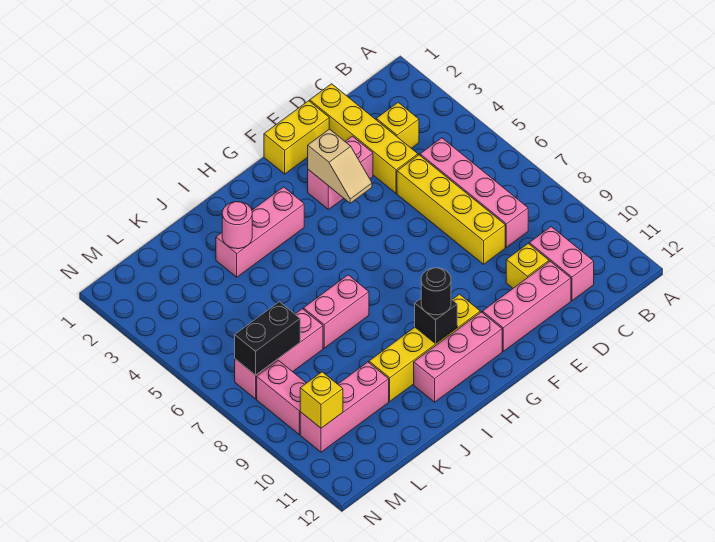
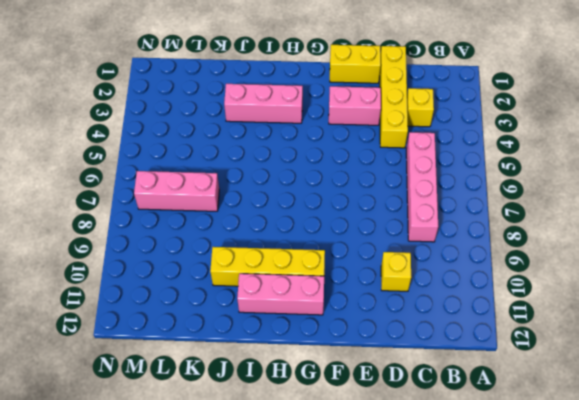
none -> pink brick C10:C11 level 1
none -> yellow brick D5:D8 level 1
none -> pink brick D11:F11 level 1

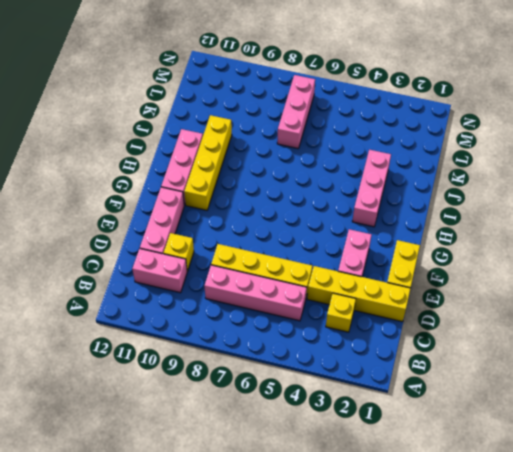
none -> pink brick I7:J7 level 1
none -> pink brick K10:M10 level 1
none -> pink brick M8:M9 level 1

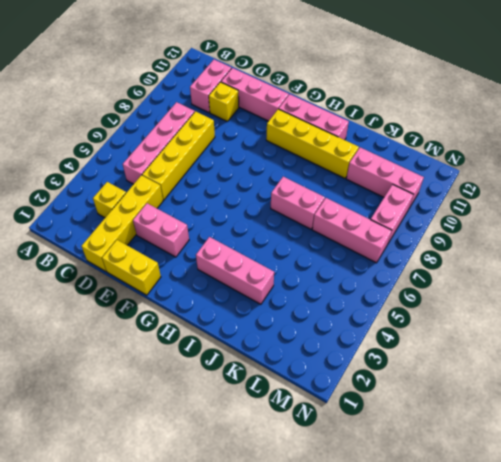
none -> tan slope F3:F4 level 2 top 3
none -> black brick H10 level 2
none -> pink round brick J3 level 2

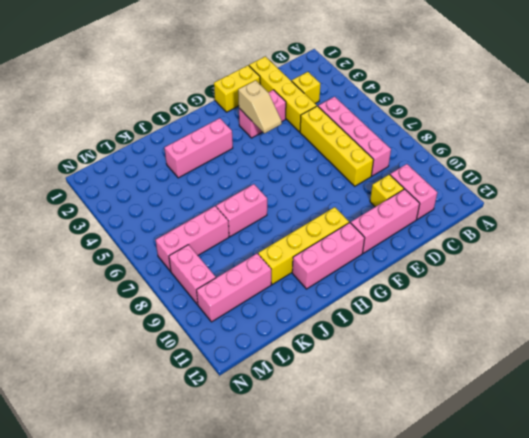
none -> black brick H10 level 2
none -> pink round brick J3 level 2
none -> black brick L7:M7 level 2

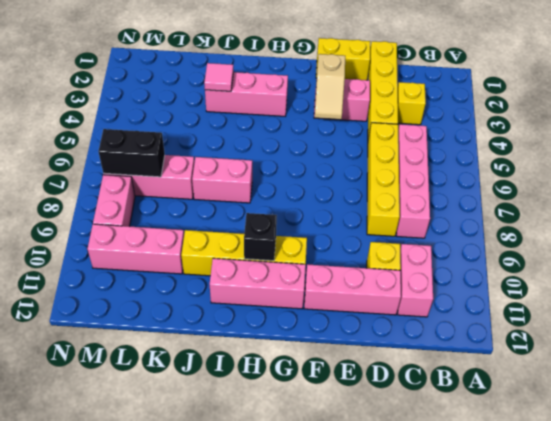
pink tile J3 level 2 -> pink round brick J3 level 2
none -> yellow brick M10 level 2
none -> black round brick H10 level 3

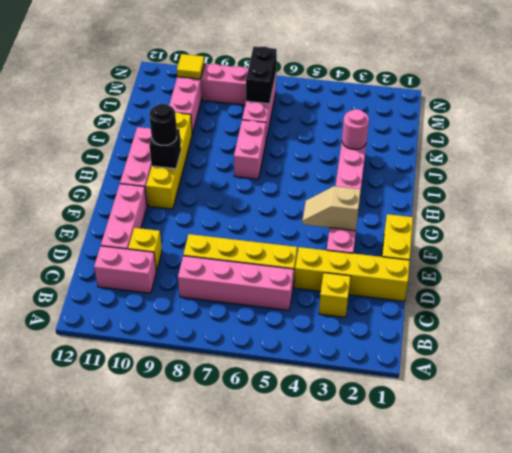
yellow tile M10 level 2 -> yellow brick M10 level 2

